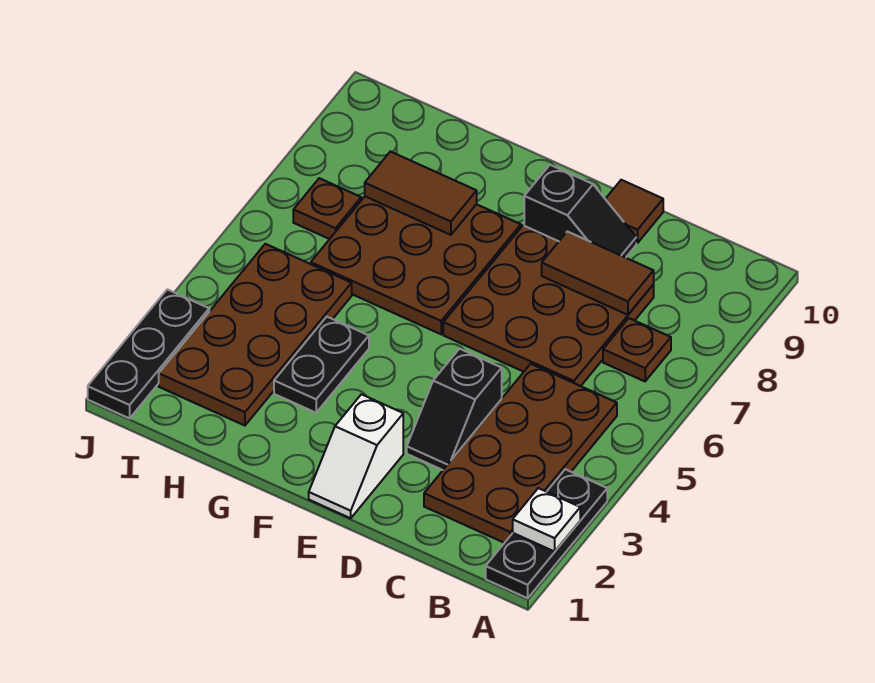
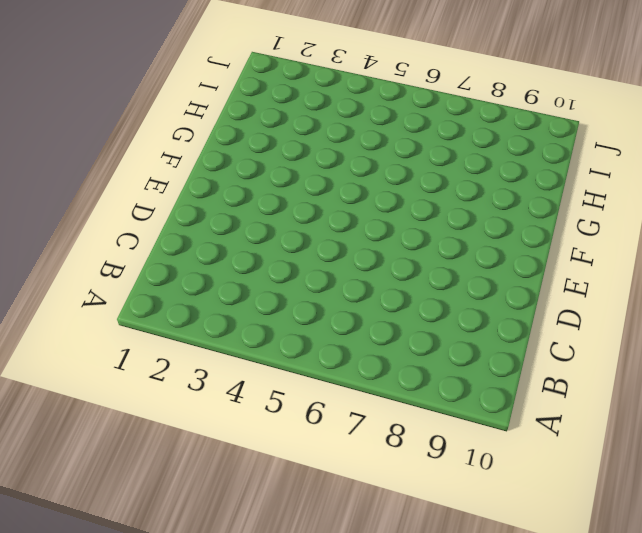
none -> black plate A1:A3 level 1
none -> brown plate B2:C5 level 1
none -> brown plate B7 level 1

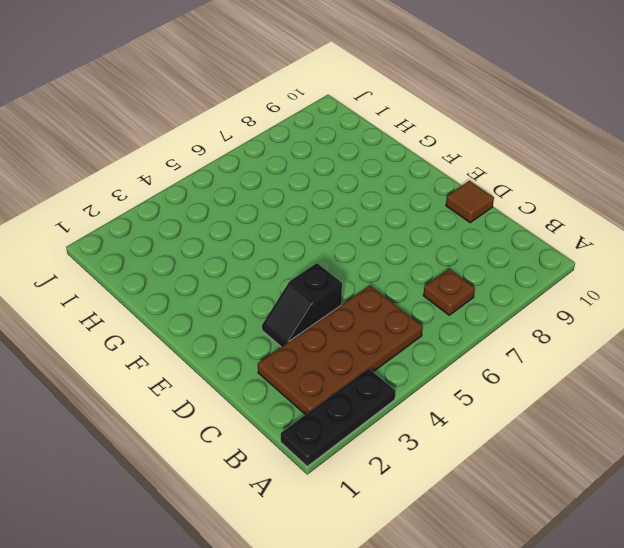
none -> brown plate C6:E8 level 1
none -> black slope D9:E9 level 1 top E
none -> white slope E1:E2 level 1 top 2

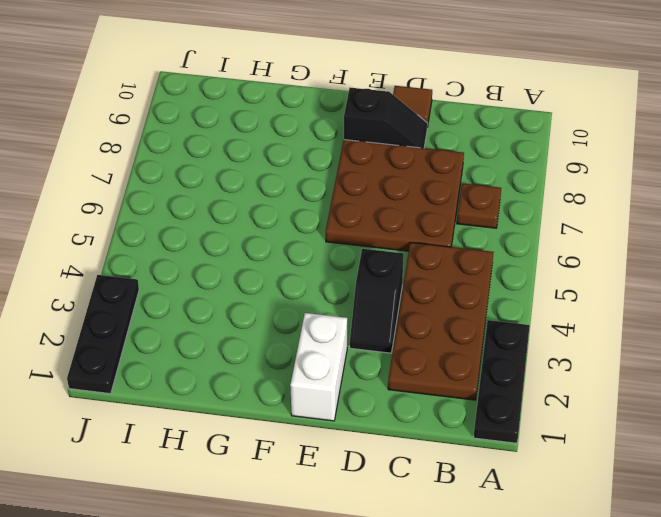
white brick E1:E2 level 1 -> white slope E1:E2 level 1 top 2
none -> brown plate F6:H8 level 1
none -> black plate G3:G4 level 1
none -> brown plate H2:I5 level 1

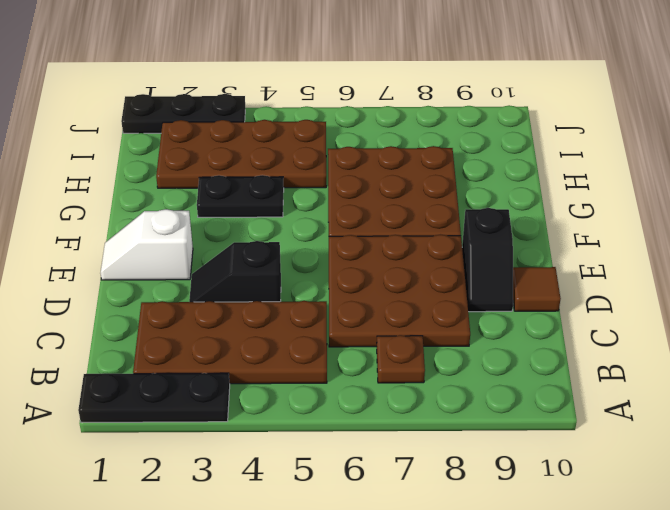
none -> brown plate I7 level 1
none -> white plate A2 level 2
none -> brown tile C8:D8 level 2

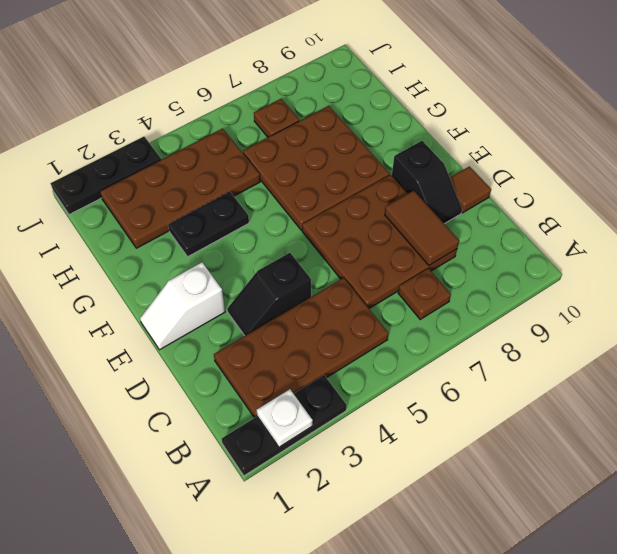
none -> brown tile G8:H8 level 2

